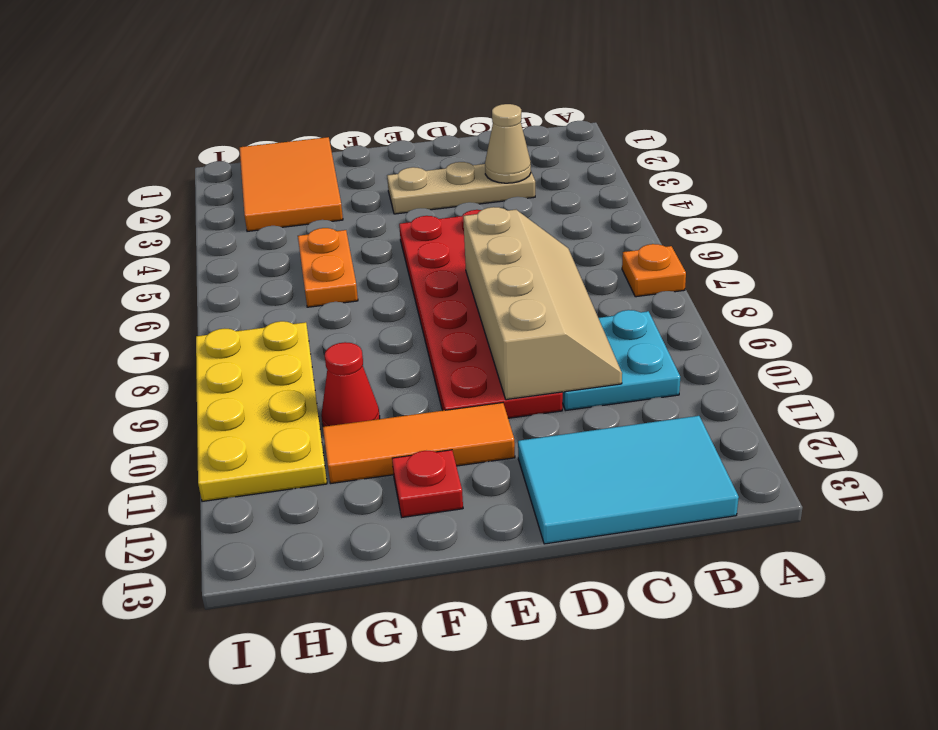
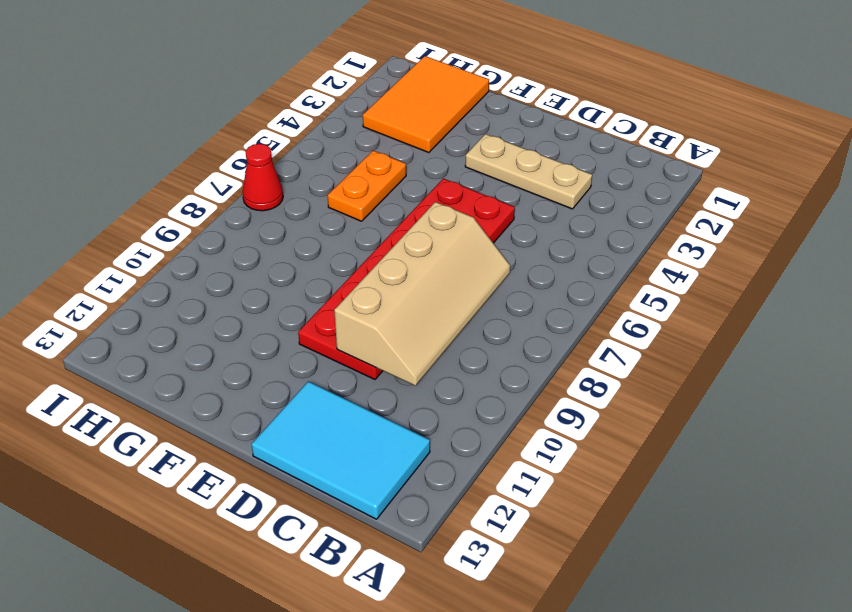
red cone I7 level 1 -> red cone G10 level 1
none -> orange plate A7 level 1
none -> cyan plate B9:C10 level 1
none -> orange tile E11:G11 level 1

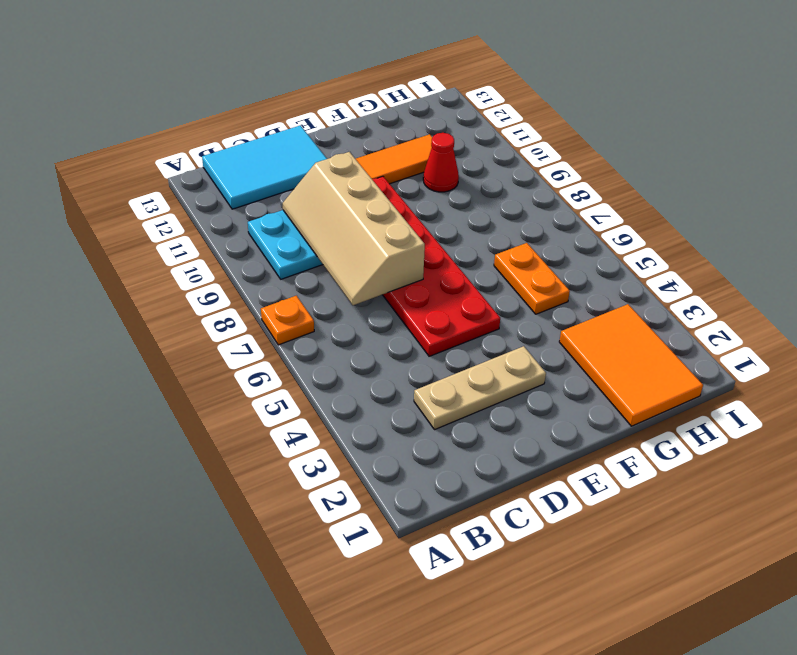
none -> red plate F12 level 1
none -> yellow plate H8:I11 level 1
none -> tan cone C3 level 2

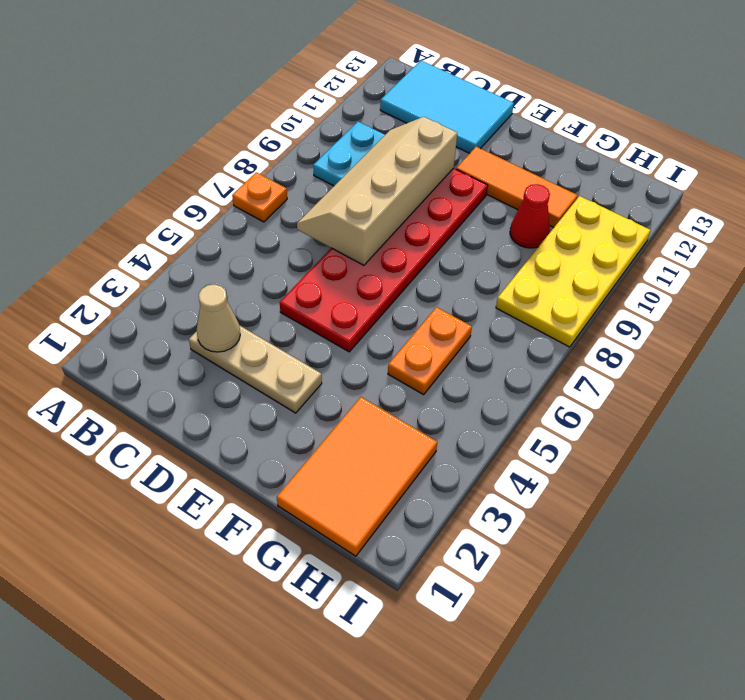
none -> red plate F12 level 1

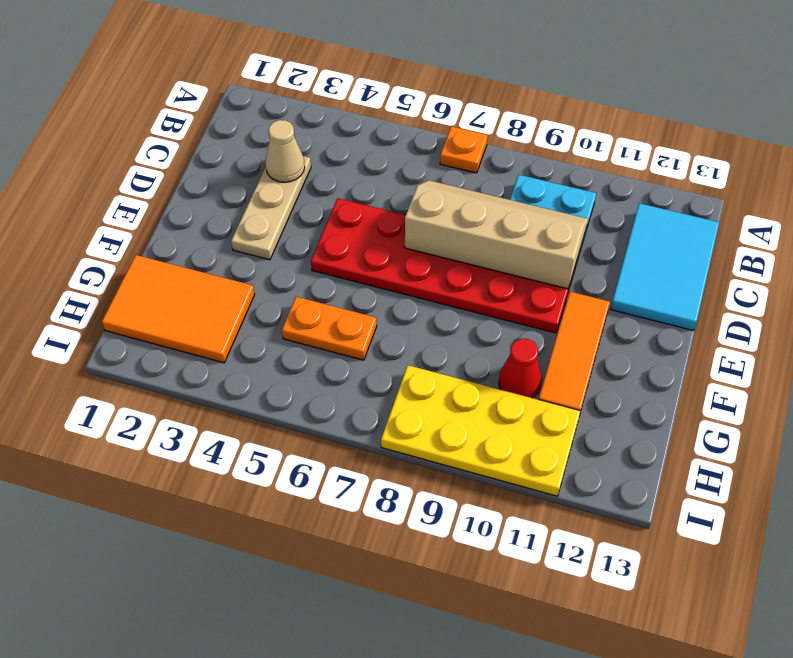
none -> red plate F12 level 1

